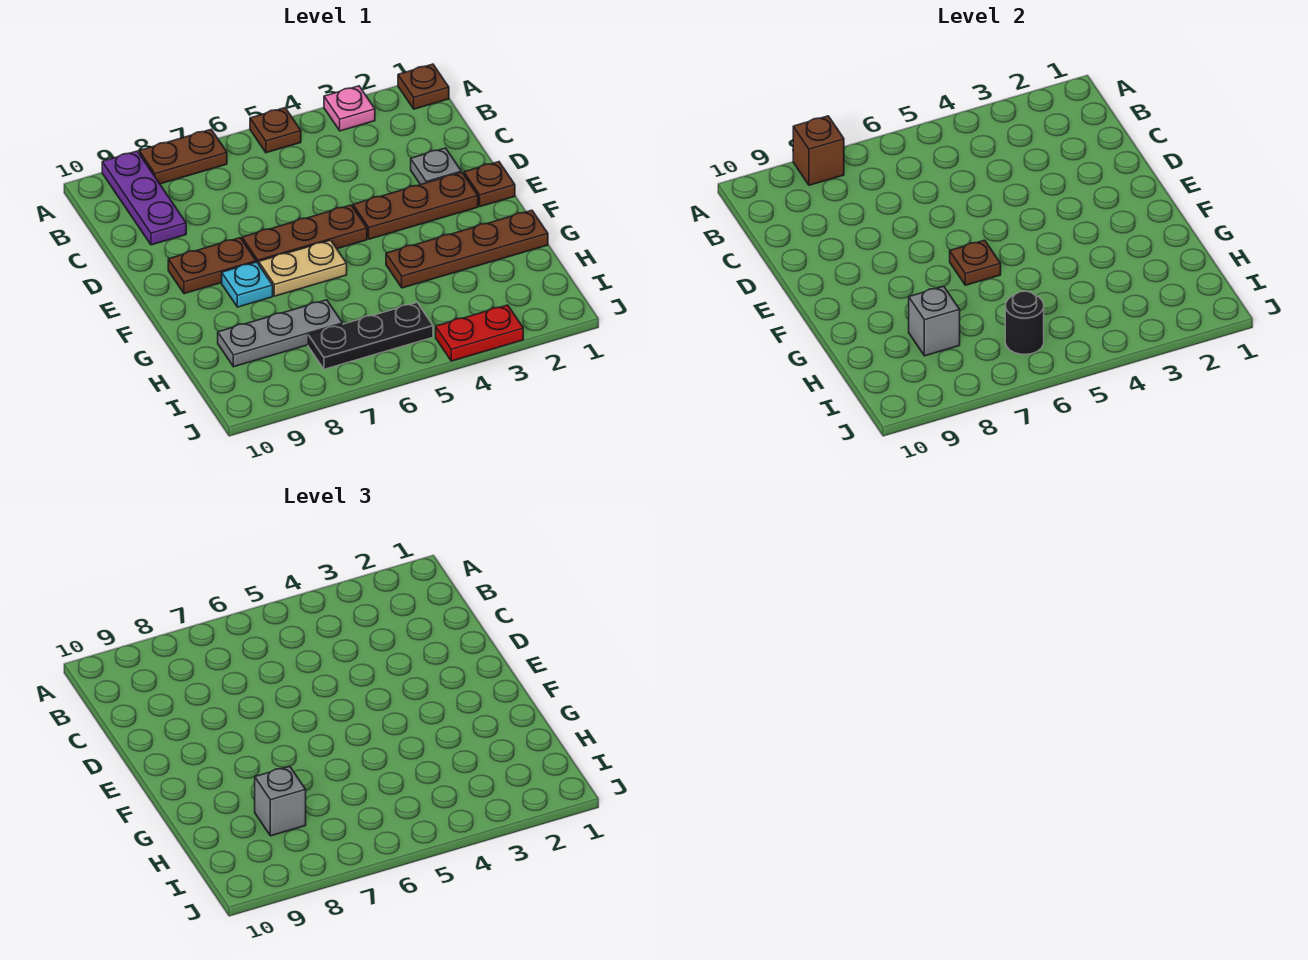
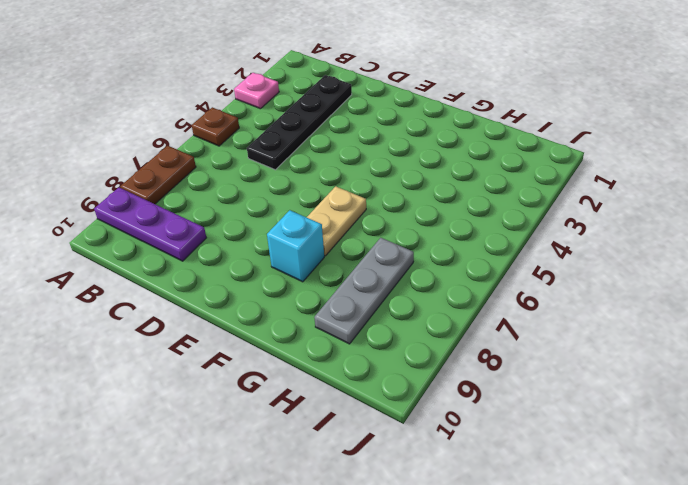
black plate C2:C5 level 1 -> none
cyan brick F8 level 1 -> cyan plate F8 level 1
none -> brown plate A1 level 1
none -> grey plate D2 level 1
none -> brown plate E1 level 1

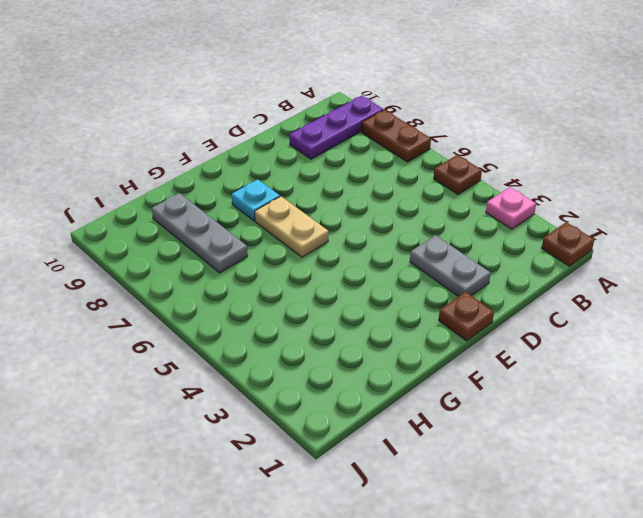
grey plate D2:D3 level 1 -> grey plate D2 level 1
none -> brown plate E2:E4 level 1
none -> brown plate E5:E7 level 1
none -> brown plate E8:E9 level 1

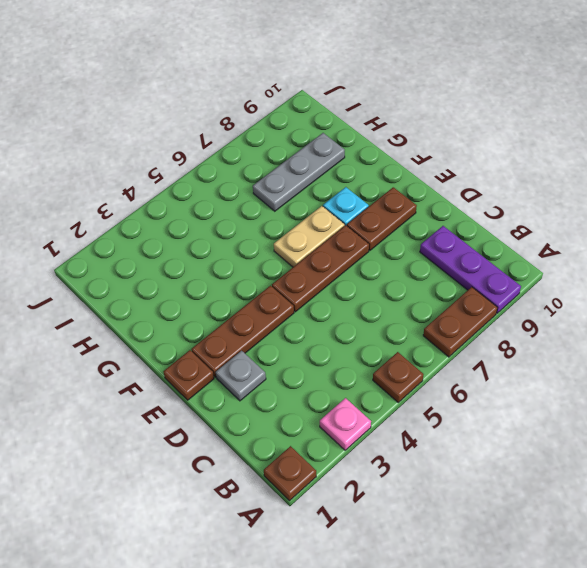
none -> brown plate G1:G4 level 1
none -> black plate I5:I7 level 1
none -> red plate J3:J4 level 1

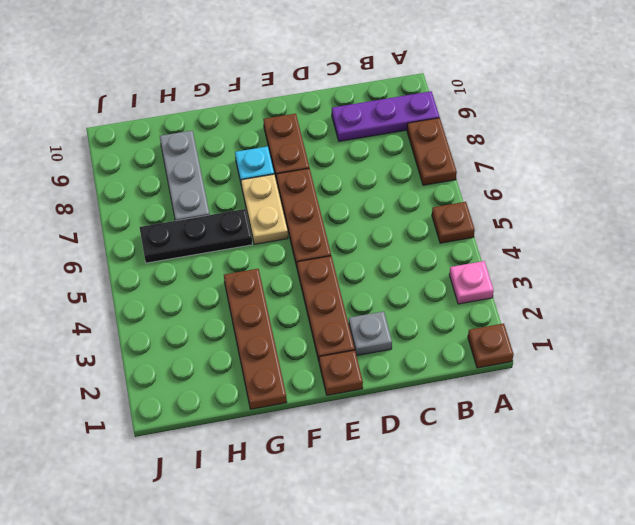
black plate G6:I6 level 1 -> black plate I5:I7 level 1
none -> red plate J3:J4 level 1
none -> brown brick A8 level 2
none -> brown plate F6 level 2

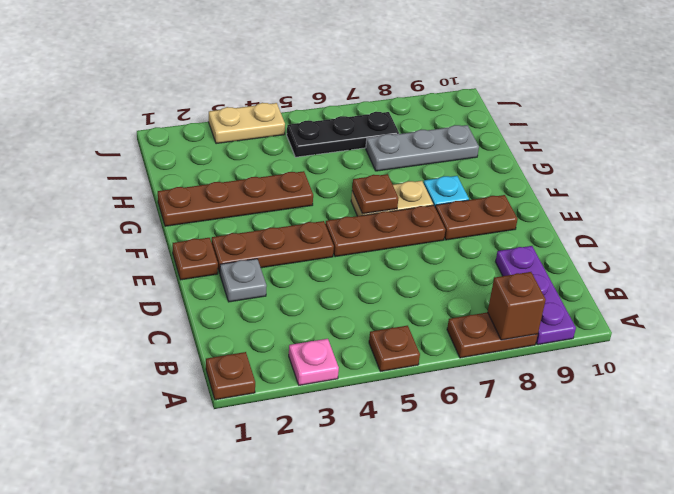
tan plate J3:J4 level 1 -> red plate J3:J4 level 1
none -> grey brick H8 level 2
none -> black round brick I6 level 2
none -> grey brick H8 level 3

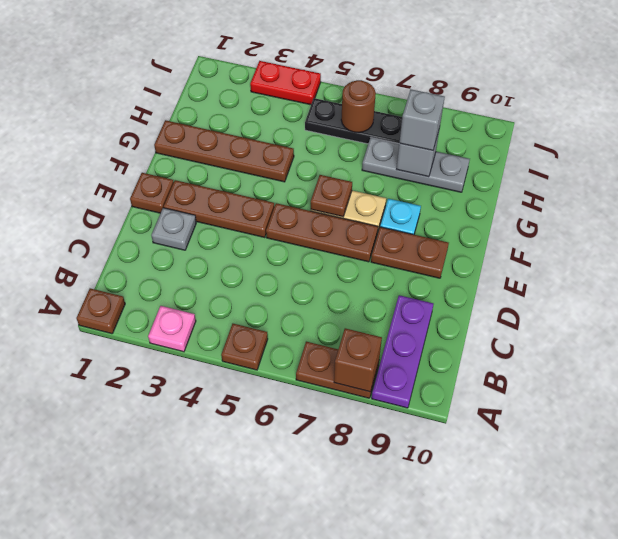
brown round brick I6 level 2 -> black round brick I6 level 2

